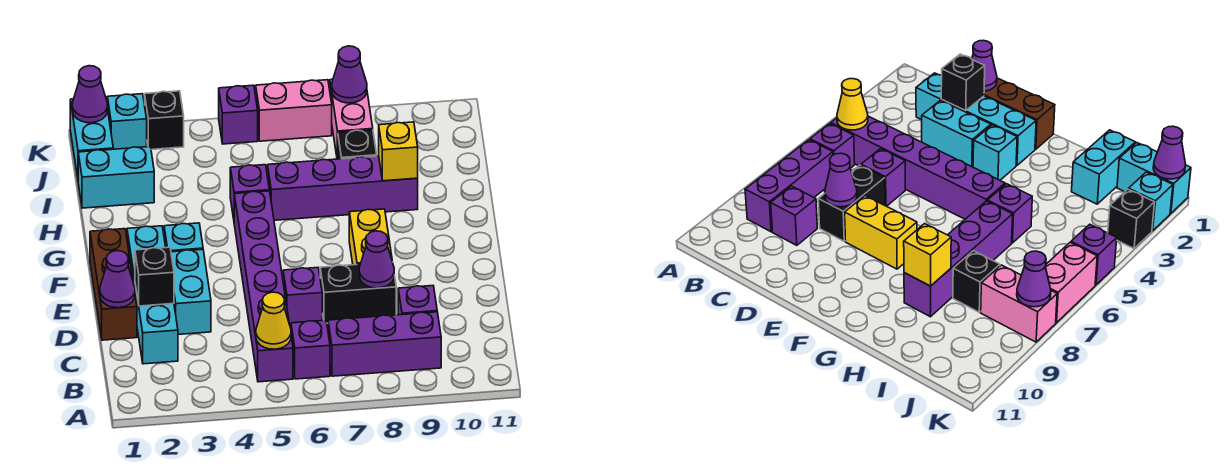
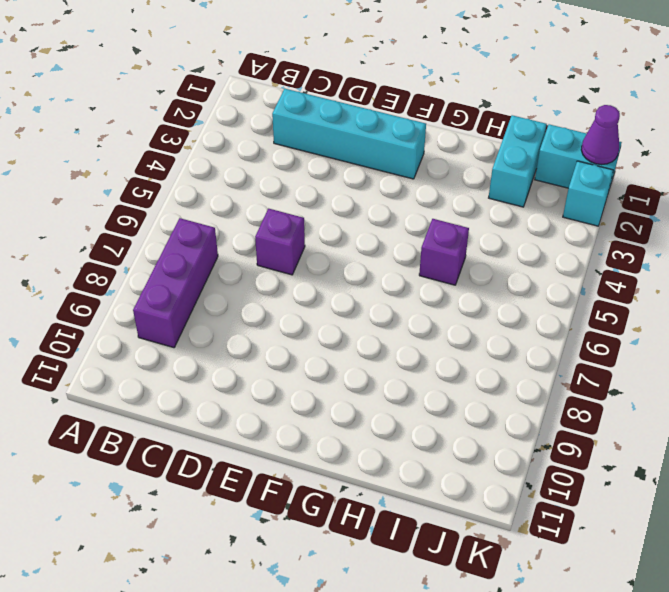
none -> purple brick B5:G5 level 1
none -> purple brick B6 level 1
none -> purple brick C9 level 1

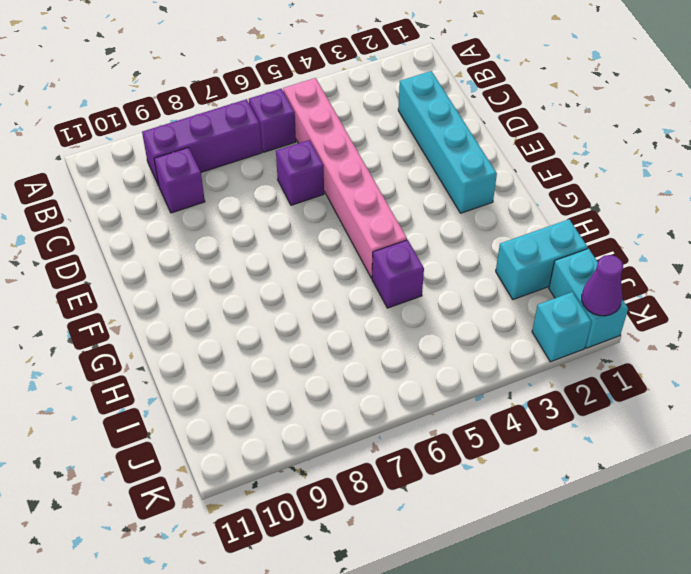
pink brick B5:G5 level 1 -> purple brick B5:G5 level 1
none -> brown brick D1:F1 level 1
none -> cyan brick D3:E3 level 1
none -> black brick D7:D8 level 1

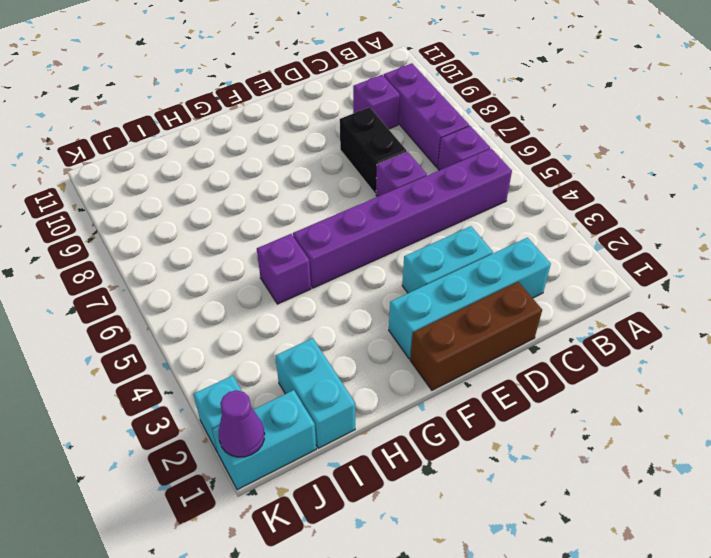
none -> yellow brick E8:F8 level 1
none -> cyan brick F3 level 1
none -> purple brick H6:H9 level 1

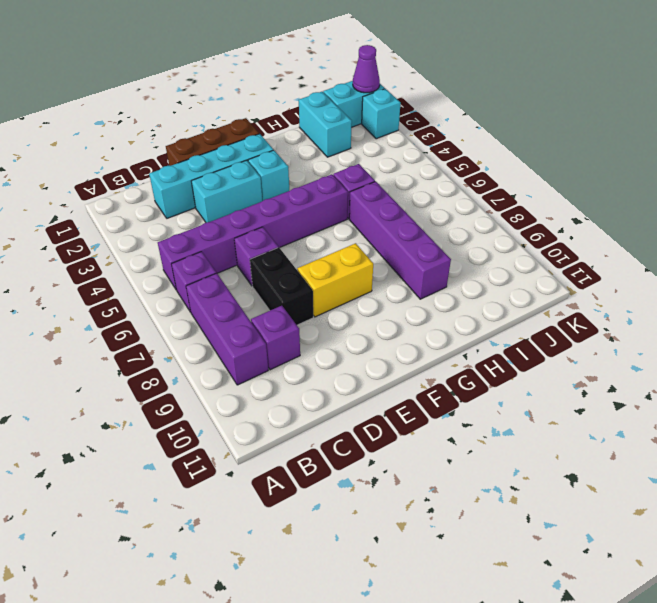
none -> black brick I8 level 1
none -> pink brick J8:K8 level 1
none -> black brick K3 level 1

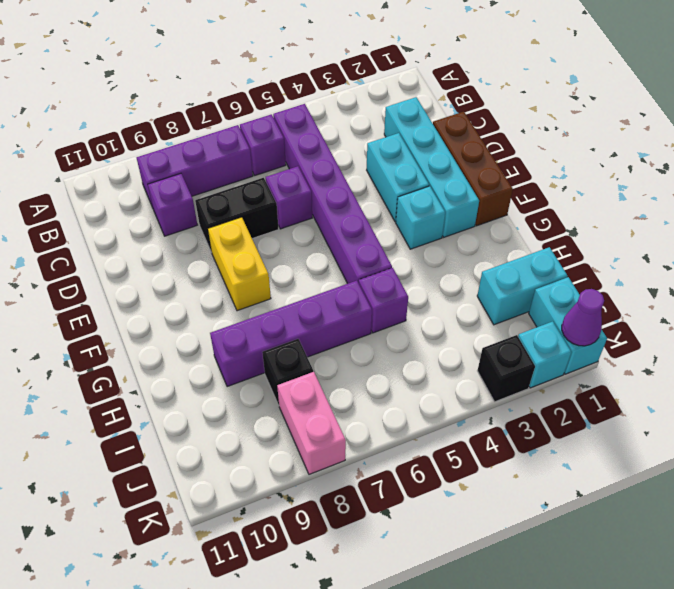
none -> purple brick K5 level 1
none -> pink brick K6:K7 level 1
none -> yellow cone B5 level 2

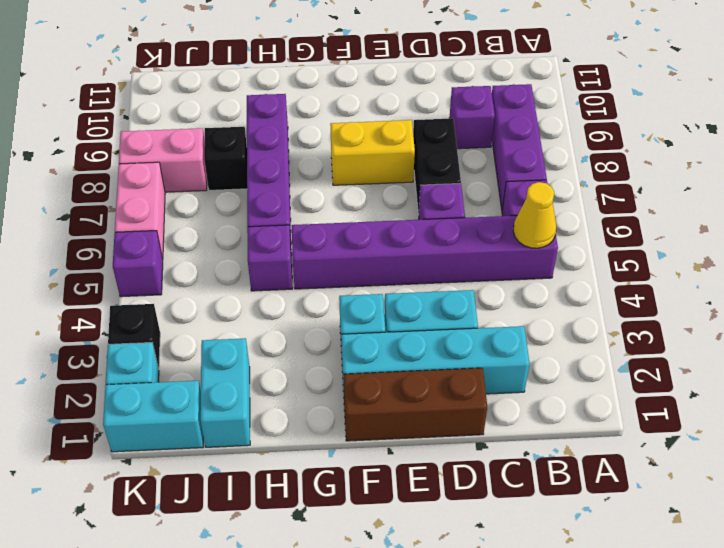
none -> purple cone D1 level 2
none -> black brick D2 level 2
none -> purple cone D8 level 2

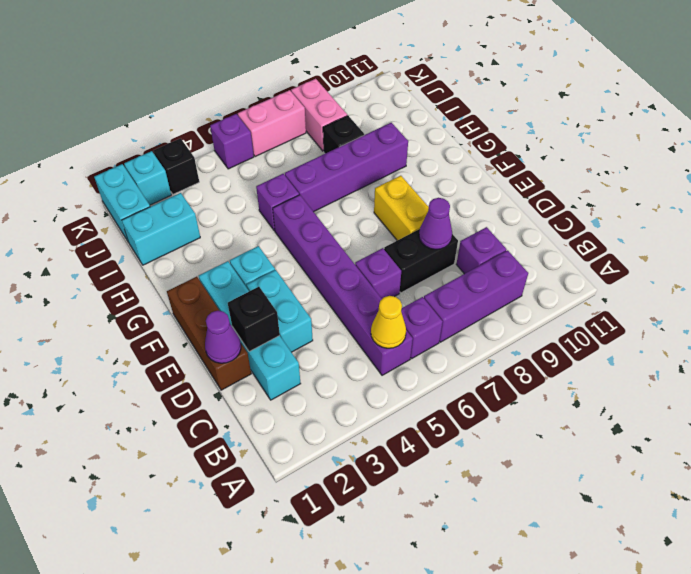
none -> yellow brick H9 level 2
none -> purple cone K1 level 2
none -> purple cone K8 level 2

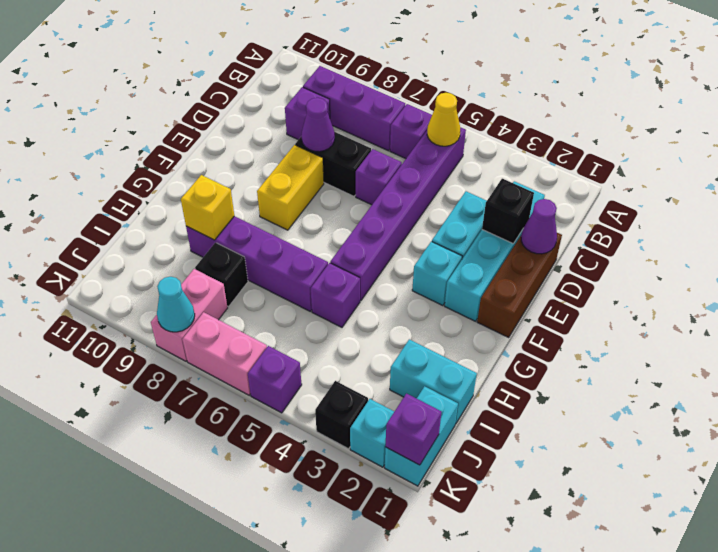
purple brick K1 level 2 -> purple cone K1 level 2
cyan cone K8 level 2 -> purple cone K8 level 2

